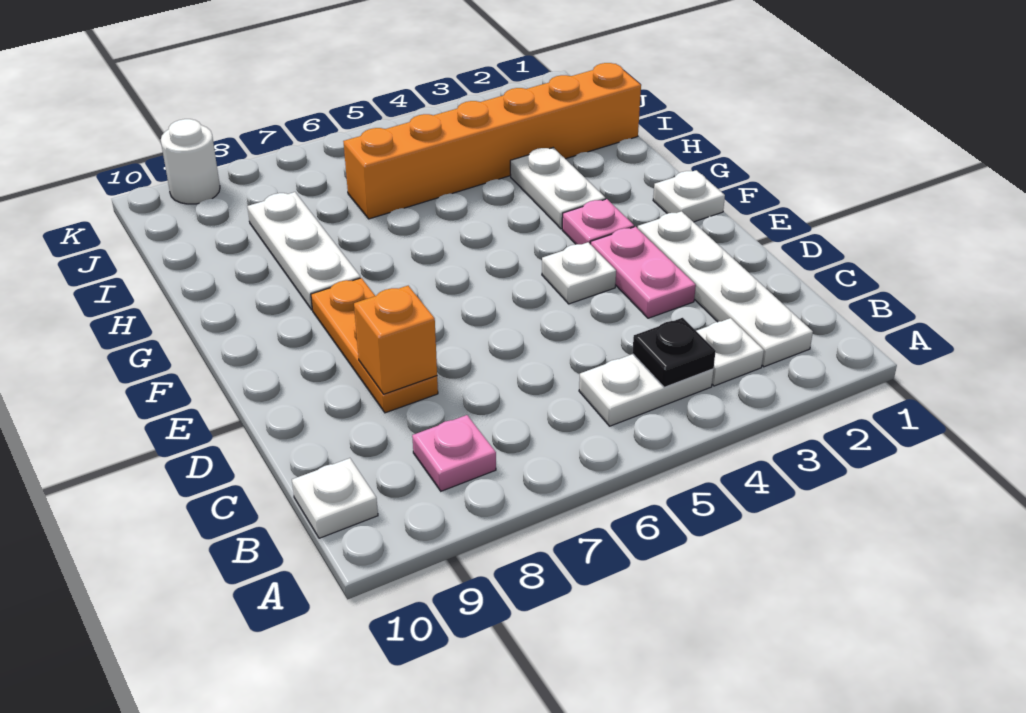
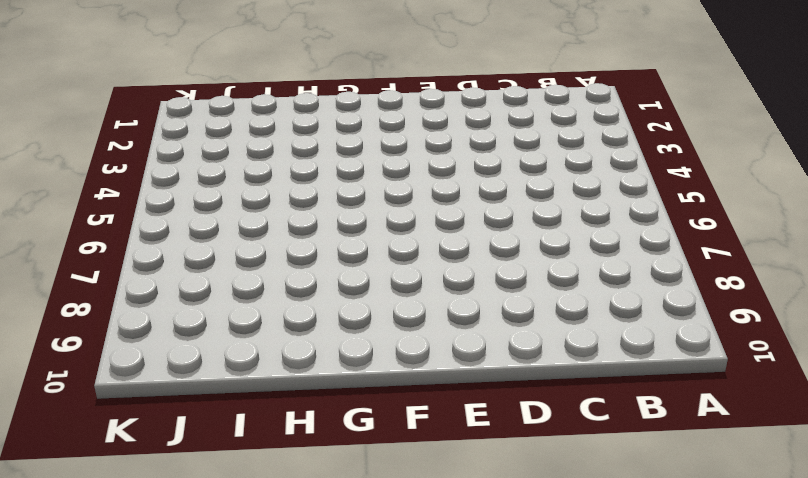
none -> white plate B2:E2 level 1
none -> white plate B3 level 1
none -> white plate B4:B5 level 1

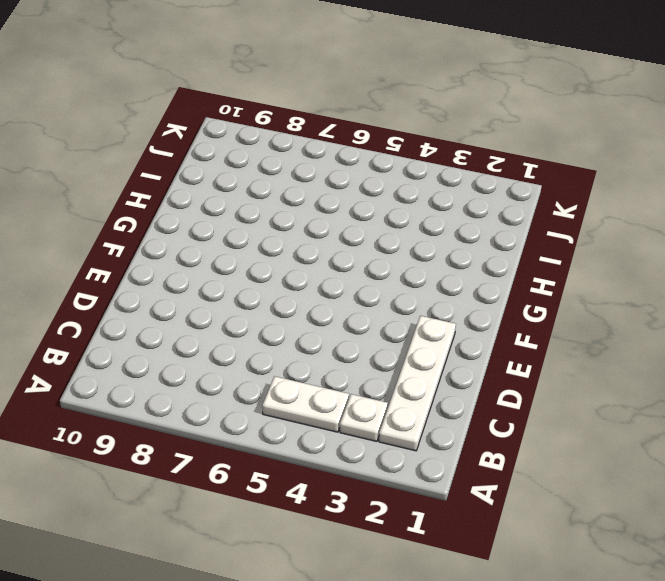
none -> pink plate B8 level 1
none -> white plate B10 level 1
none -> pink plate D3:E3 level 1

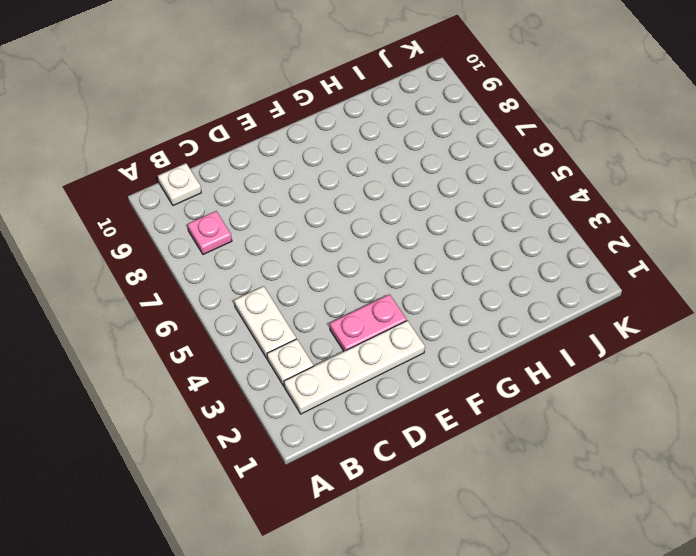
none -> orange plate D8:F8 level 1
none -> white plate E4 level 1
none -> white plate F1 level 1

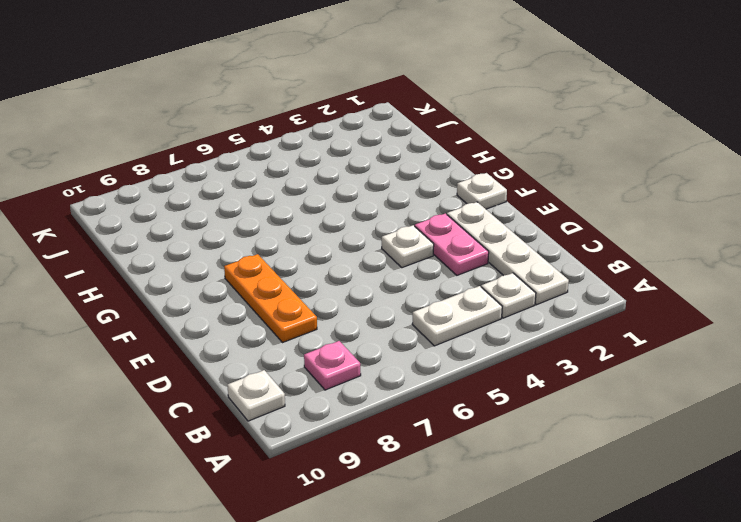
none -> pink plate F3 level 1
none -> white plate G3:H3 level 1
none -> white plate G8:I8 level 1

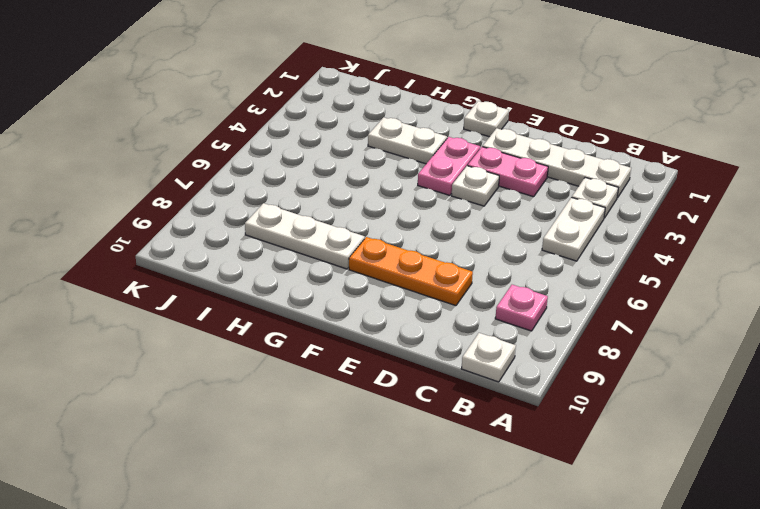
pink plate F3:F4 level 1 -> pink plate F3 level 1
none -> orange brick I1:I6 level 1
none -> white round brick K9 level 1
none -> black plate B4 level 2

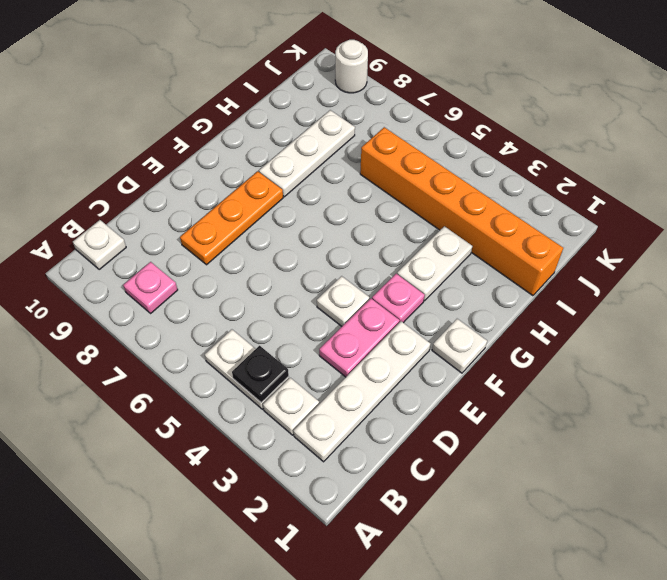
none -> orange brick D8 level 2

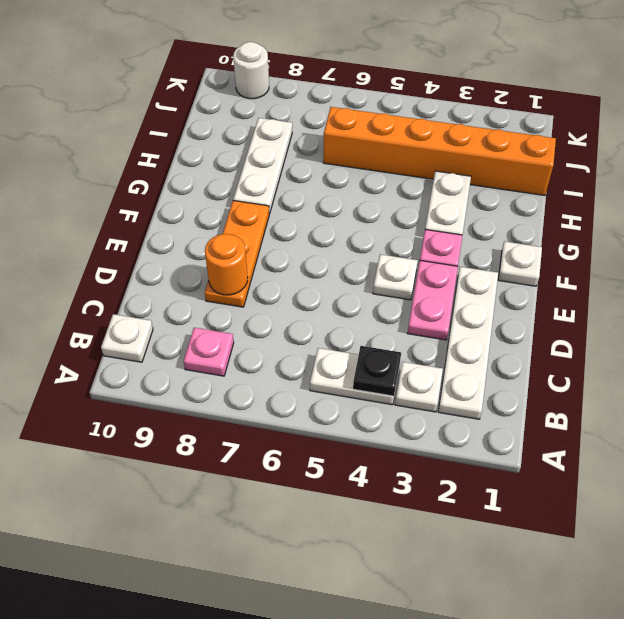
orange round brick D8 level 2 -> orange brick D8 level 2

